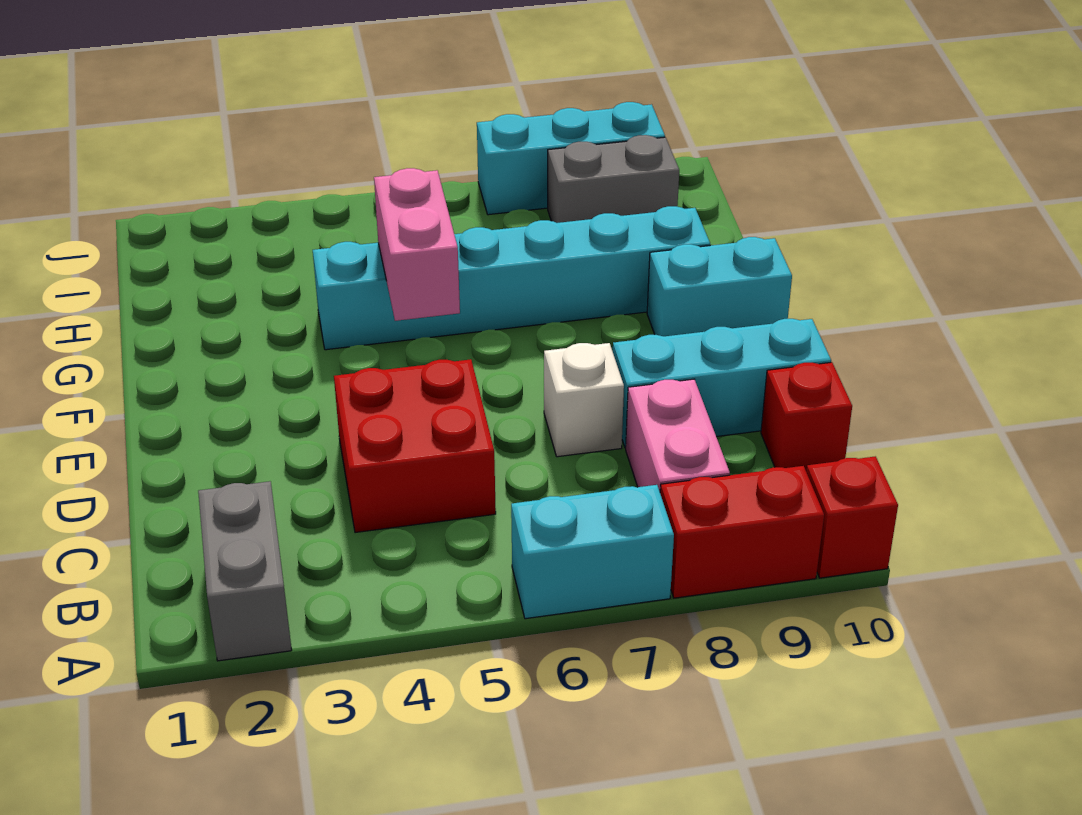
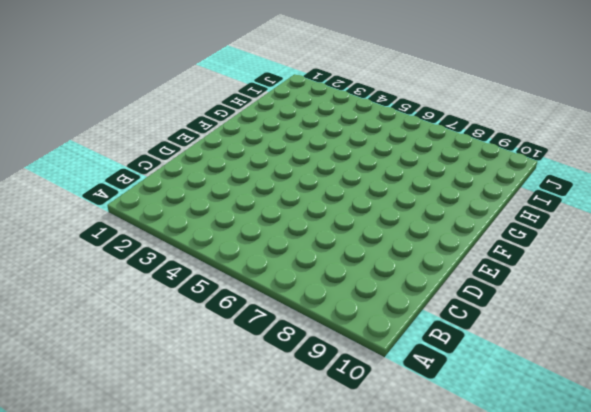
none -> grey brick A2:B2 level 1
none -> cyan brick A6:A7 level 1
none -> red brick A8:A9 level 1

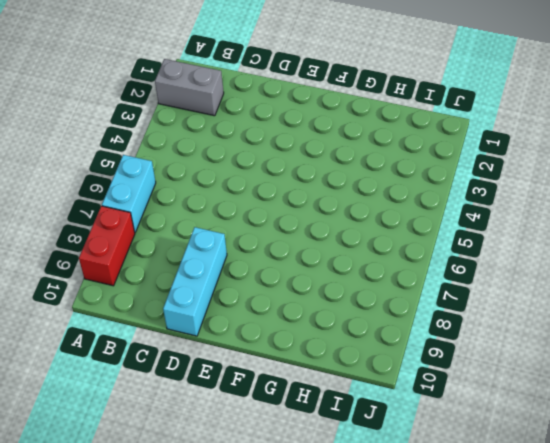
none -> red brick A10 level 1
none -> pink brick B8:C8 level 1
none -> red brick C4:D5 level 1

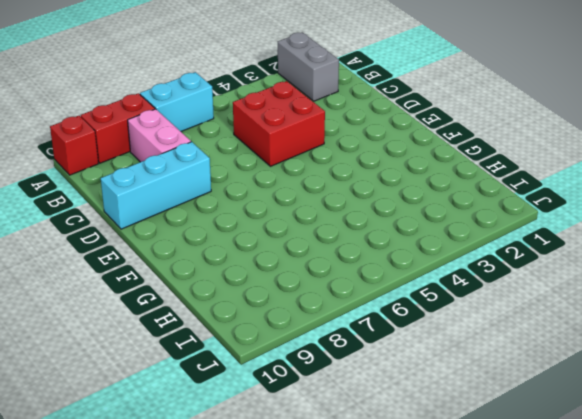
none -> red brick C10 level 1
none -> white brick D7 level 1
none -> cyan brick F9:F10 level 1

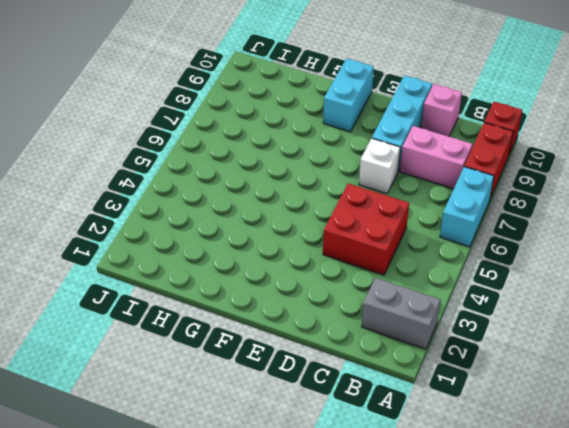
pink brick C10 level 1 -> red brick C10 level 1
none -> cyan brick G4:G9 level 1
none -> grey brick I8:I9 level 1
none -> cyan brick J7:J9 level 1

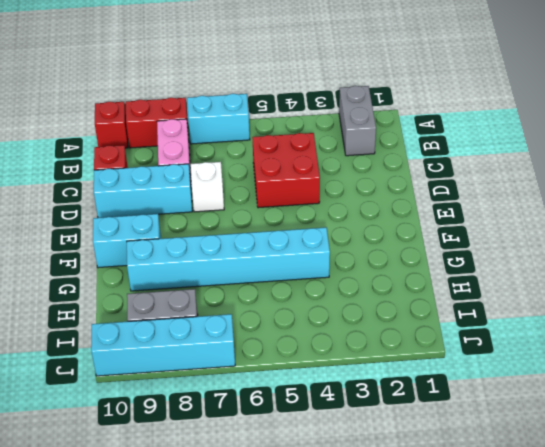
cyan brick J7:J10 level 1 -> cyan brick J7:J9 level 1
none -> pink brick F5:G5 level 2

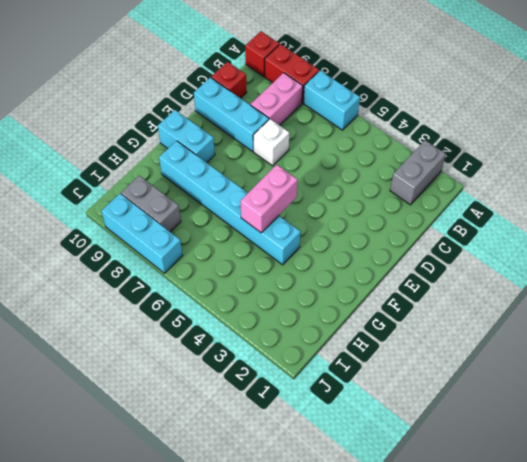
none -> red brick C4:D5 level 1

